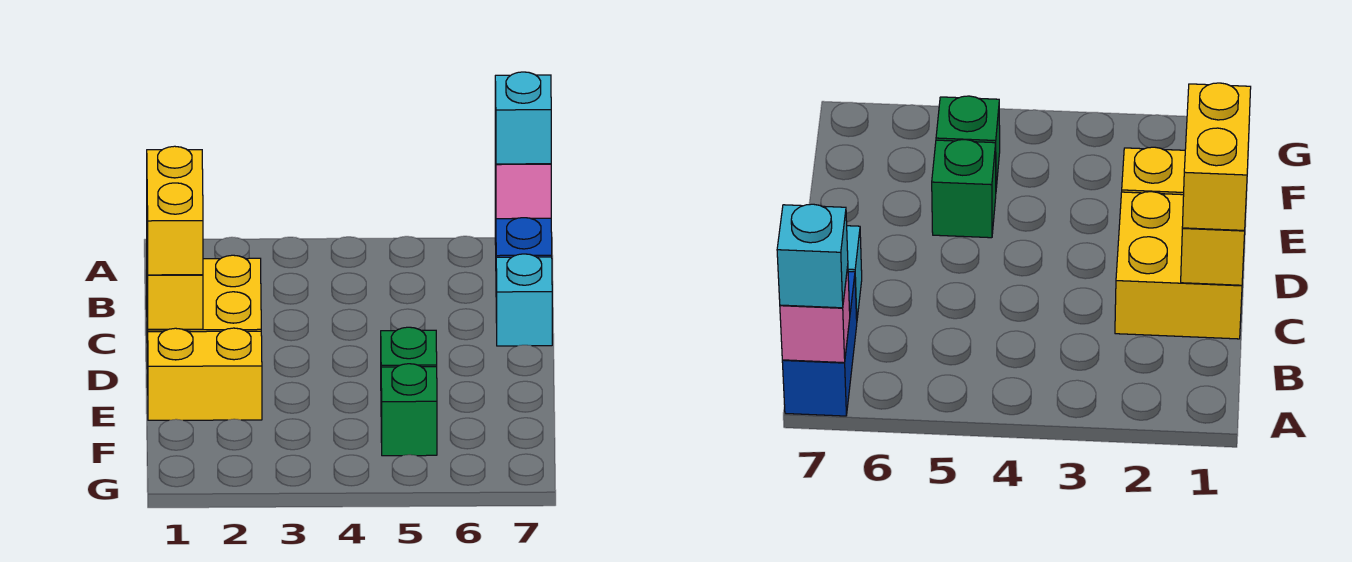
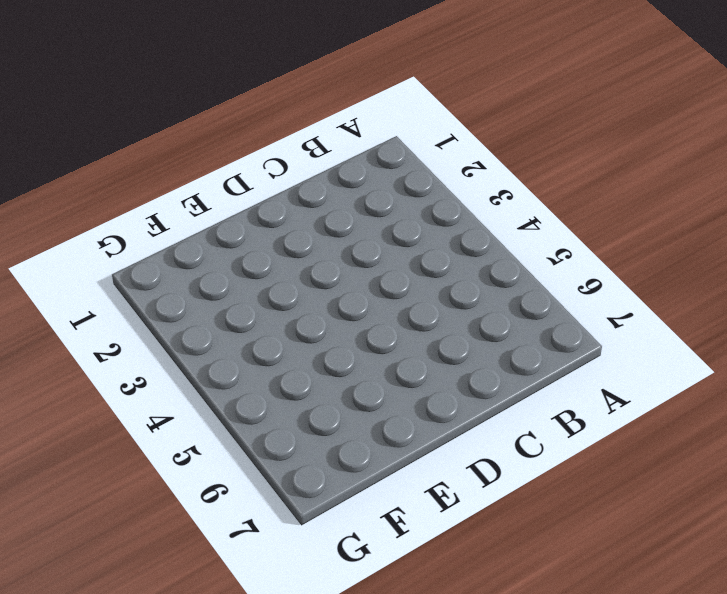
none -> blue brick A7:B7 level 1
none -> yellow brick C1:D2 level 1

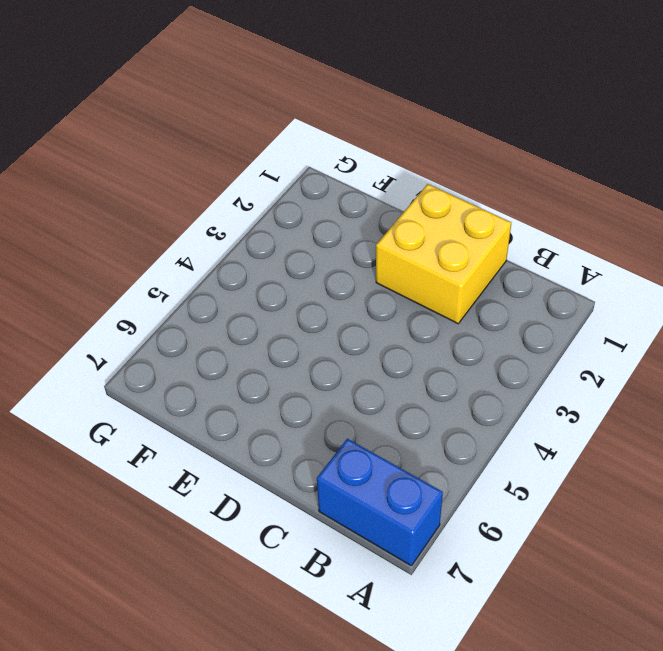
none -> cyan brick C7 level 1
none -> yellow brick E1:E2 level 1

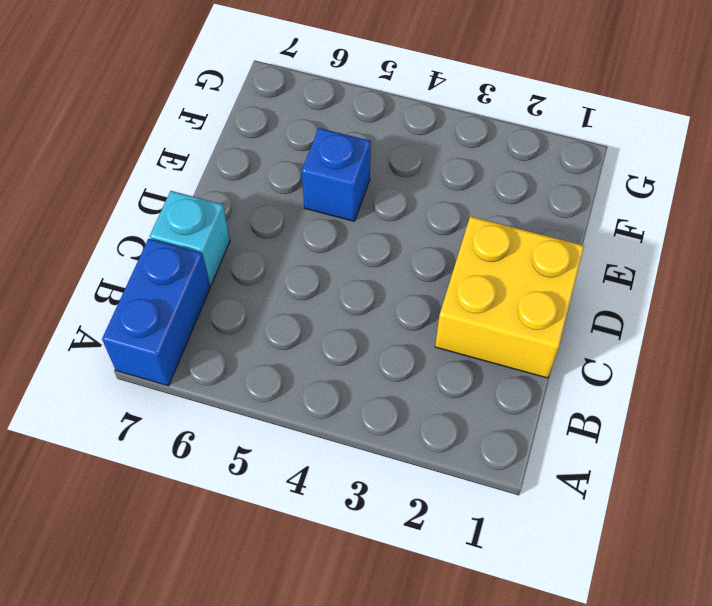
blue brick E5 level 1 -> green brick E5 level 1
none -> yellow brick E1:E2 level 1
none -> green brick F5 level 1

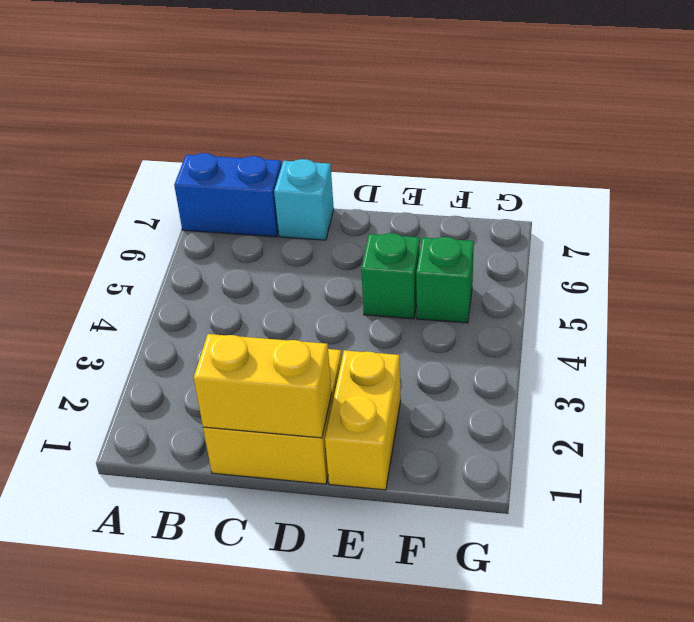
none -> pink brick A7 level 2
none -> cyan brick A7 level 3

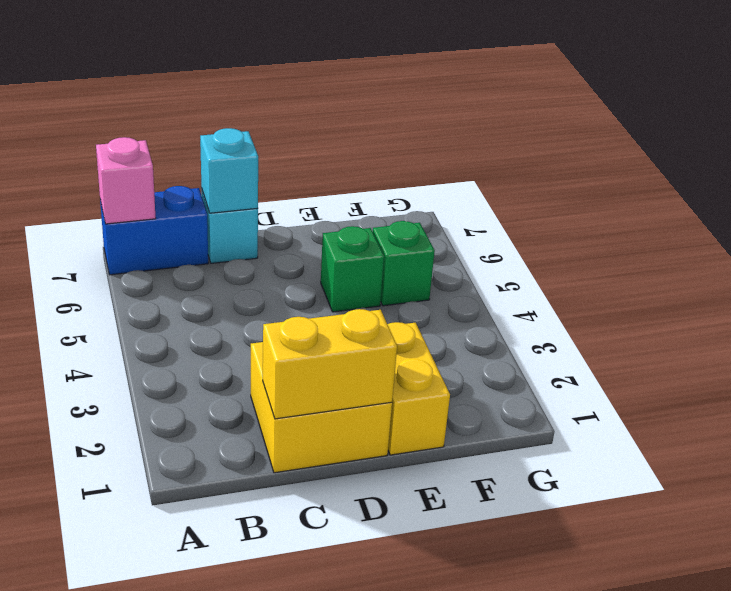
cyan brick C7 level 2 -> cyan brick A7 level 3
none -> yellow brick C1:D1 level 3

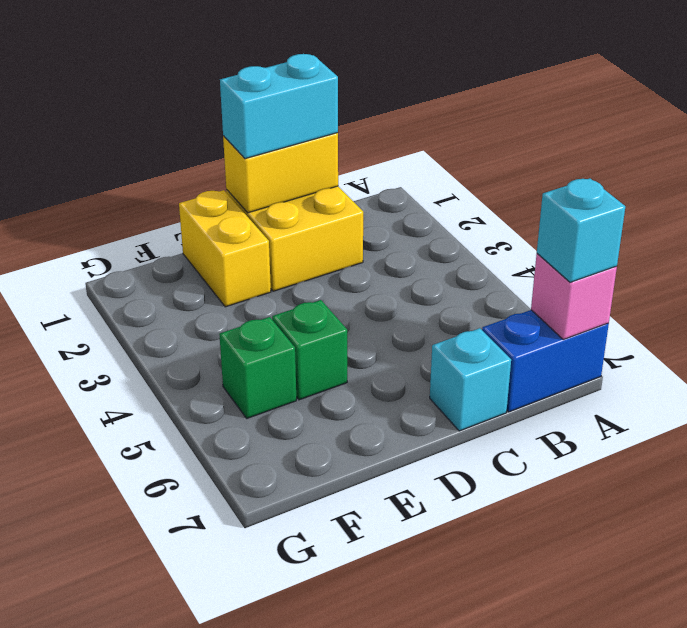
cyan brick C1:D1 level 3 -> yellow brick C1:D1 level 3

